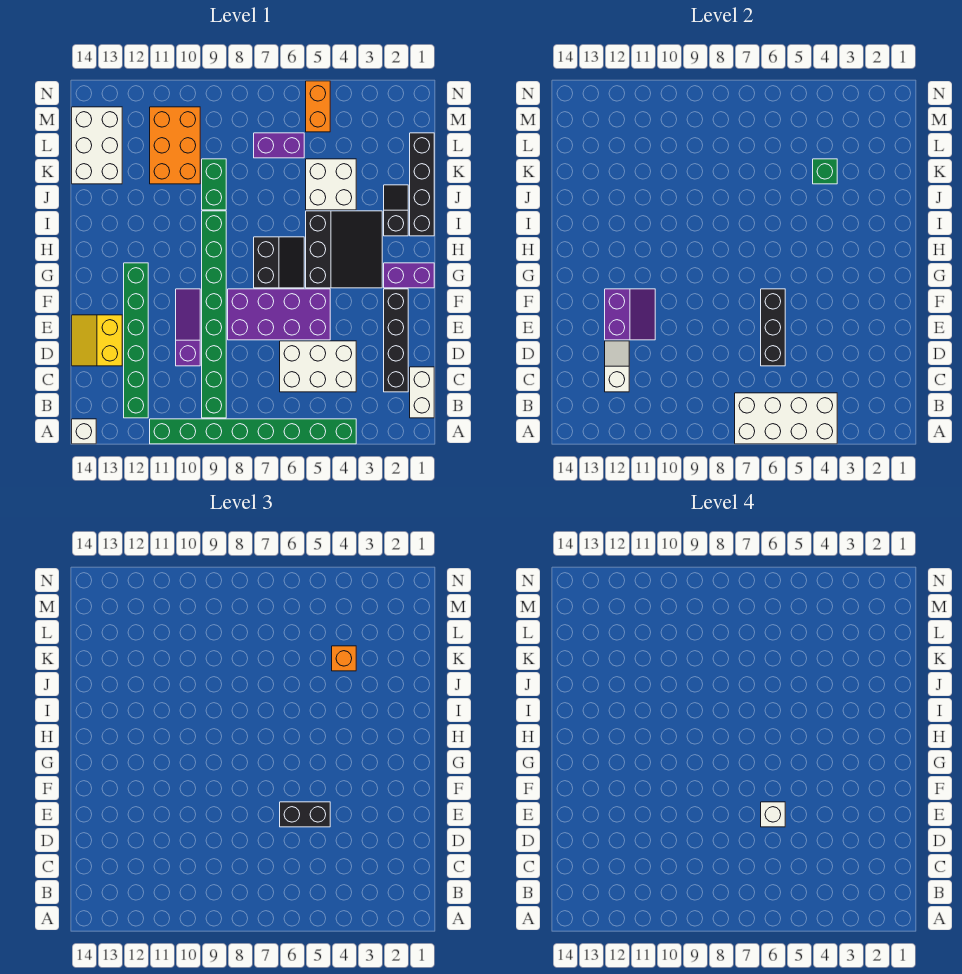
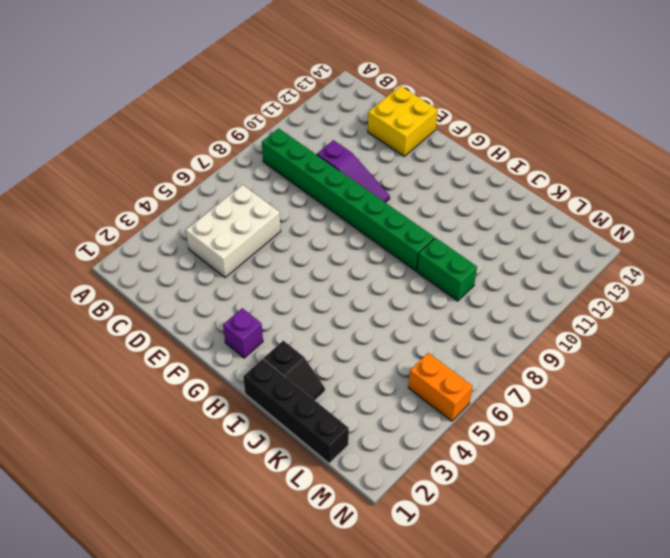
yellow brick D13:E14 level 1 -> yellow slope D13:E14 level 1 top 13
purple brick G2 level 1 -> purple brick G1:G2 level 1
none -> green brick A4:A11 level 1
none -> white brick A14 level 1
none -> white brick B1:C1 level 1

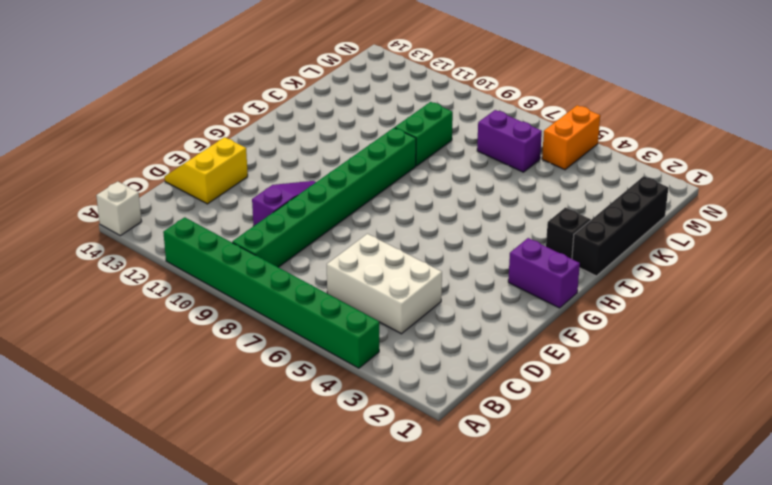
none -> white brick B1:C1 level 1
none -> green brick B12:G12 level 1
none -> black brick C2:F2 level 1

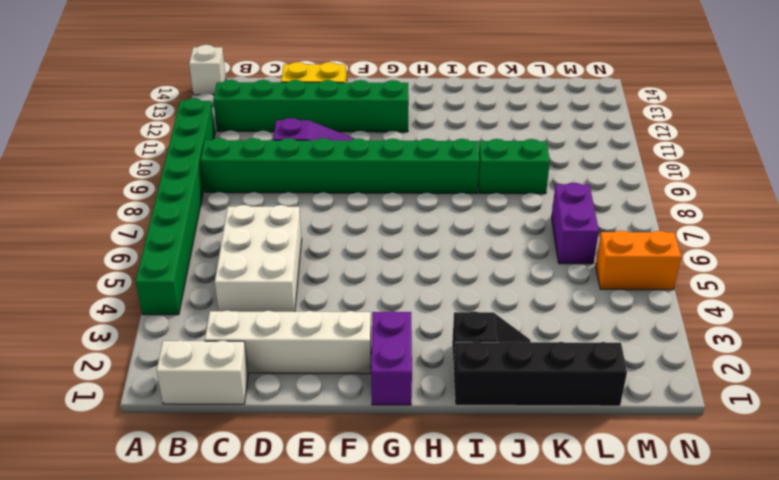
white brick C2:F2 level 1 -> black brick C2:F2 level 1
none -> purple brick E5:F8 level 1
none -> black slope G3:I5 level 1 top 5
none -> black slope G6:H7 level 1 top 7

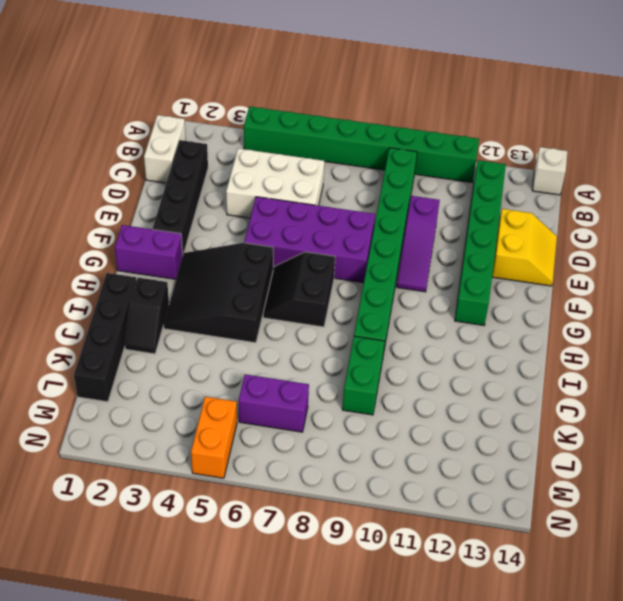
none -> white brick J4:K5 level 1
none -> orange brick K10:M11 level 1
none -> white brick K13:M14 level 1

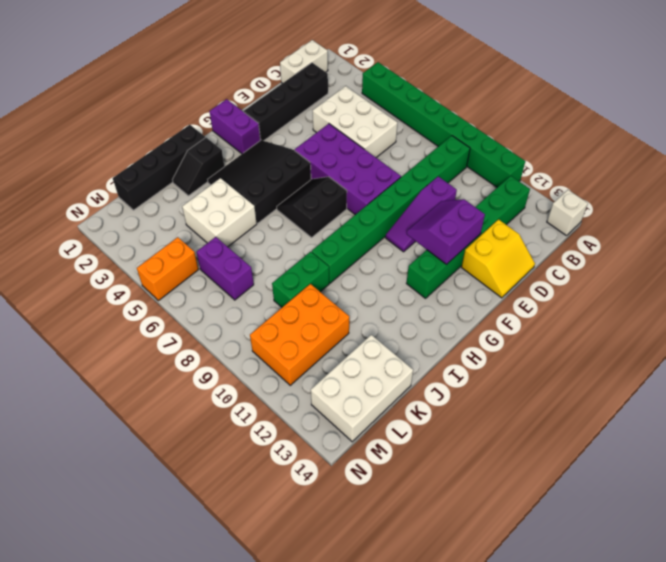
none -> white brick A4:B7 level 2
none -> white slope C12:D12 level 2 top C
none -> black brick D6:F6 level 2

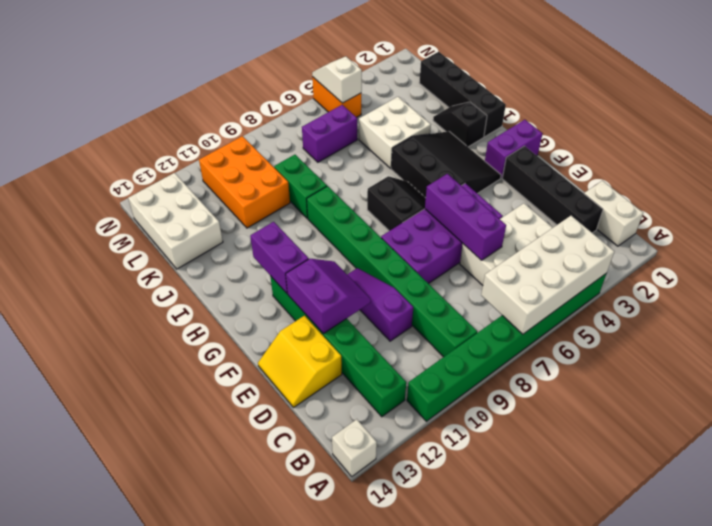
purple brick D6:F6 level 2 -> black brick D6:F6 level 2
purple brick G12:H12 level 2 -> none
white slope M5:N5 level 2 top M -> white slope C12:D12 level 2 top C
none -> green brick K4 level 2
none -> black brick E5:E6 level 3
none -> orange brick K4 level 3

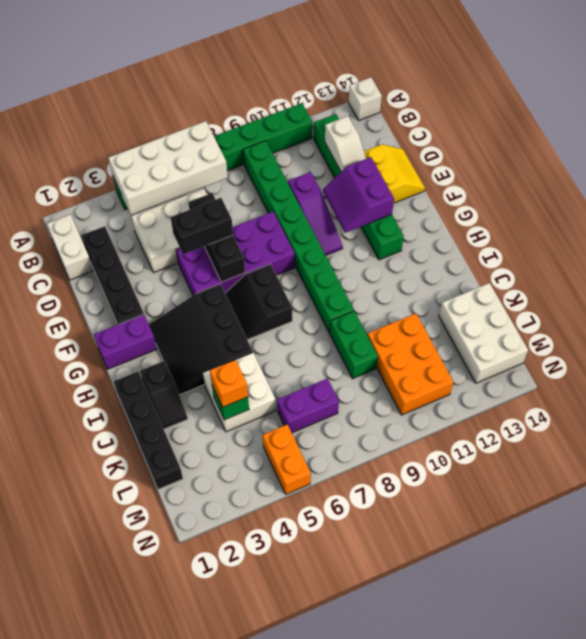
none -> white brick E6 level 4

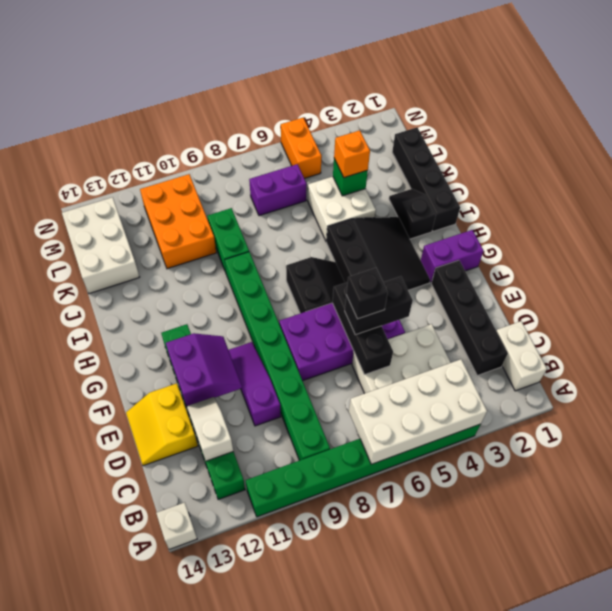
black brick E6 level 4 -> white brick E6 level 4

